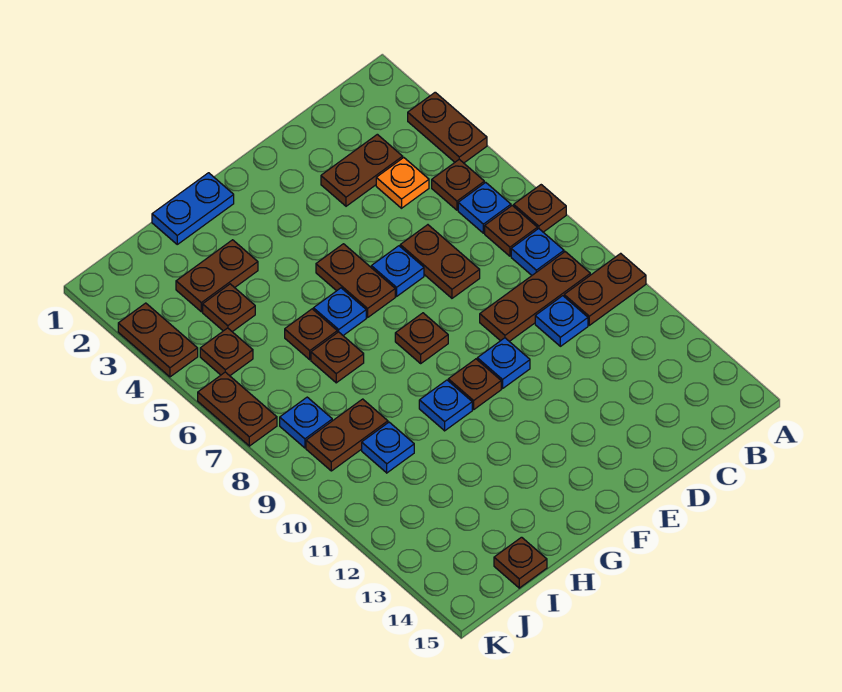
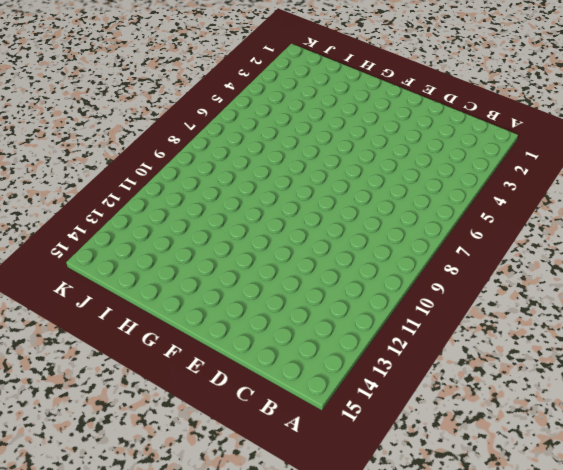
none -> brown plate A3:A4 level 1
none -> brown plate A7 level 1
none -> brown plate A10:B10 level 1
none -> brown plate B5 level 1

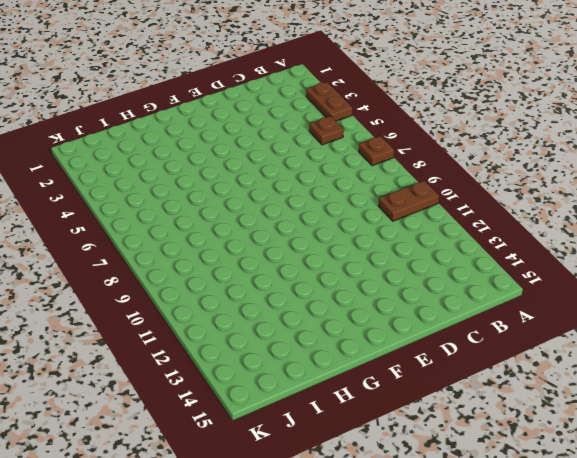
none -> blue plate B6 level 1
none -> brown plate B7 level 1
none -> blue plate B8 level 1
none -> brown plate B9:D9 level 1

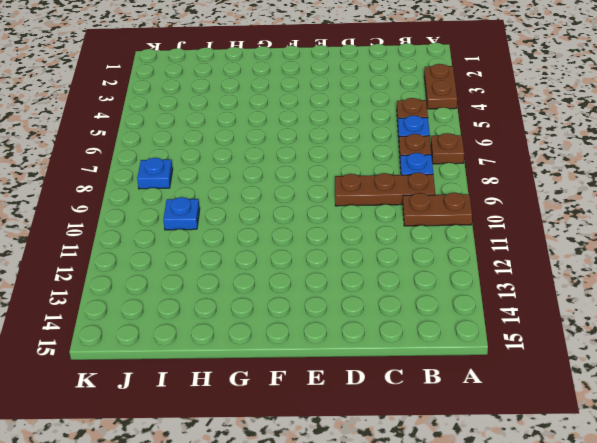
none -> brown plate C3:D3 level 1
none -> orange plate C4 level 1
none -> blue plate C10 level 1
none -> brown plate D6:D7 level 1

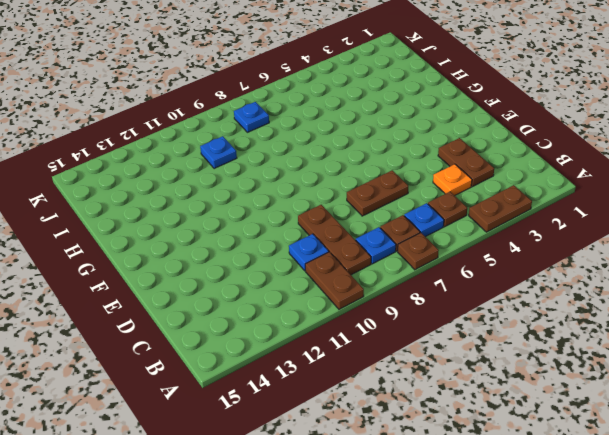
none -> blue plate E6 level 1
none -> blue plate E10 level 1
none -> brown plate F5:F6 level 1
none -> brown plate F8 level 1

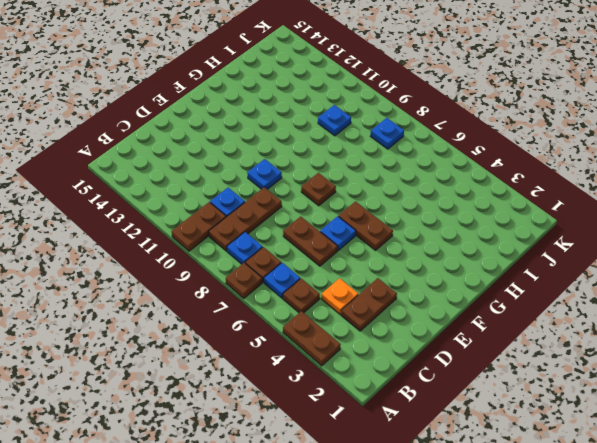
none -> brown plate F10 level 1
none -> blue plate G1:H1 level 1
none -> blue plate G6 level 1
none -> blue plate G10 level 1

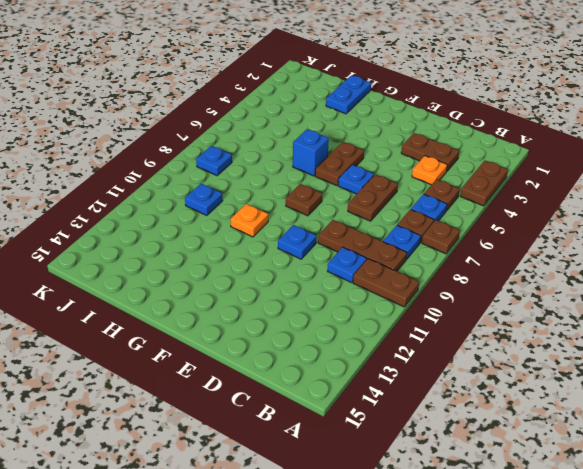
blue brick G6 level 1 -> blue plate G6 level 1
orange plate G10 level 1 -> blue plate G10 level 1
blue plate H1:H2 level 1 -> blue plate G1:H1 level 1
none -> brown plate F10 level 1
none -> brown plate H3:I3 level 1
none -> brown plate H6 level 1
none -> brown plate H7 level 1

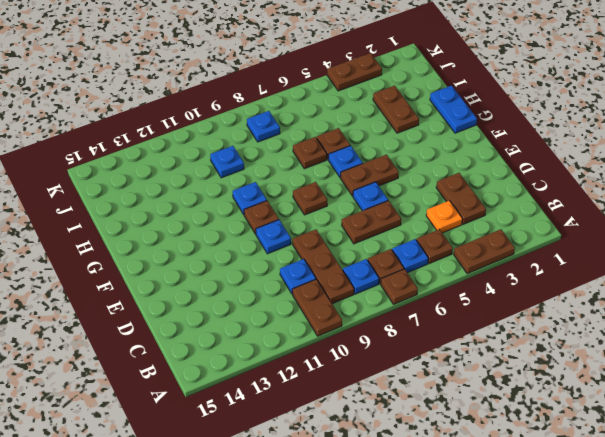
none -> brown plate I4 level 1
none -> brown plate I9:J9 level 1
none -> brown plate I15 level 1
none -> brown plate J5 level 1

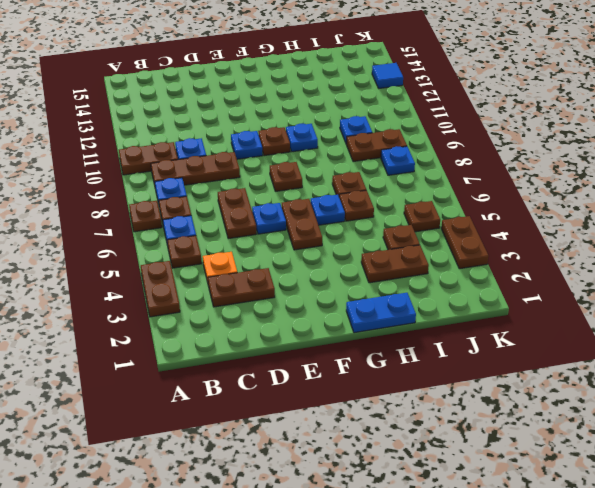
blue tile K13 level 1 -> none
none -> brown plate I15 level 1
none -> brown plate K6:K7 level 1

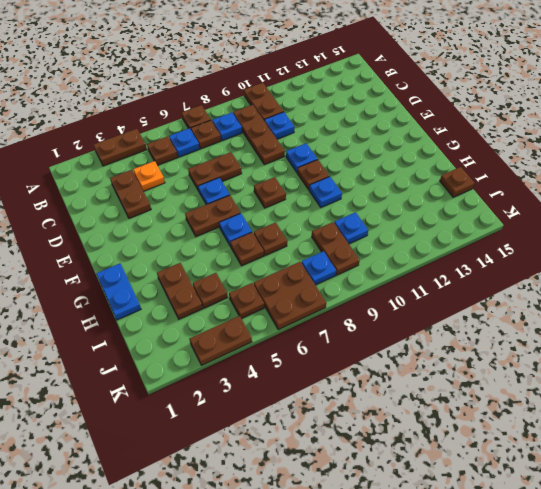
brown plate J6:K7 level 1 -> brown plate K6:K7 level 1

